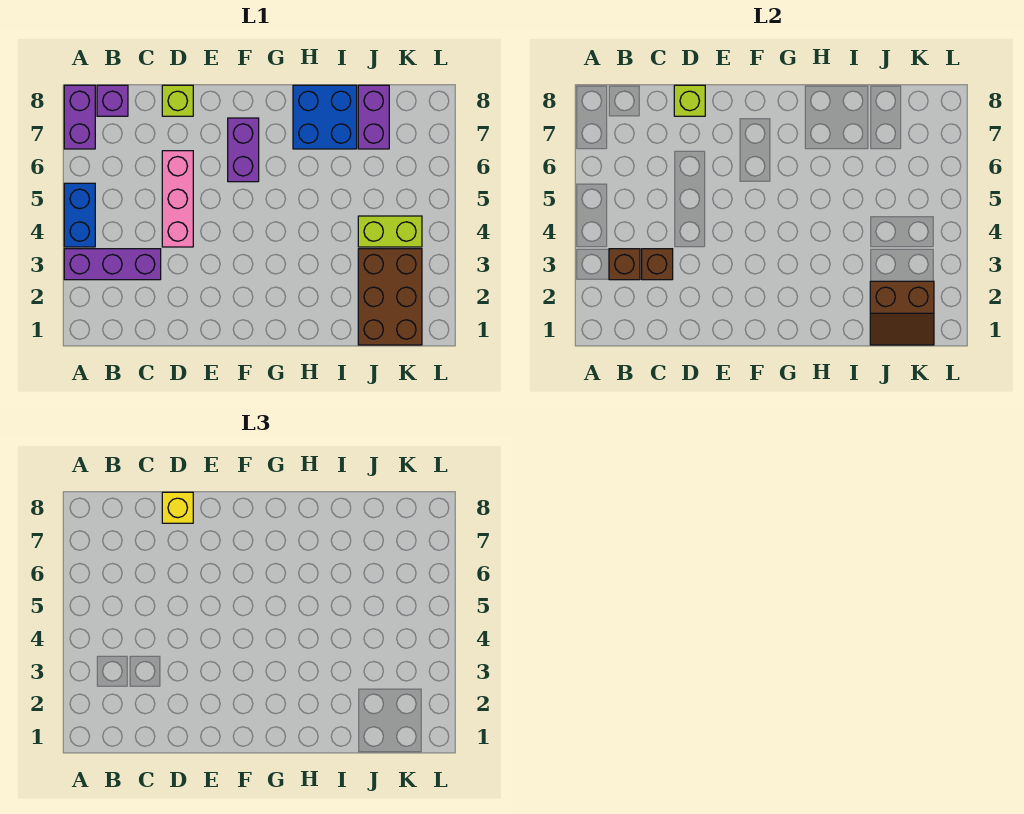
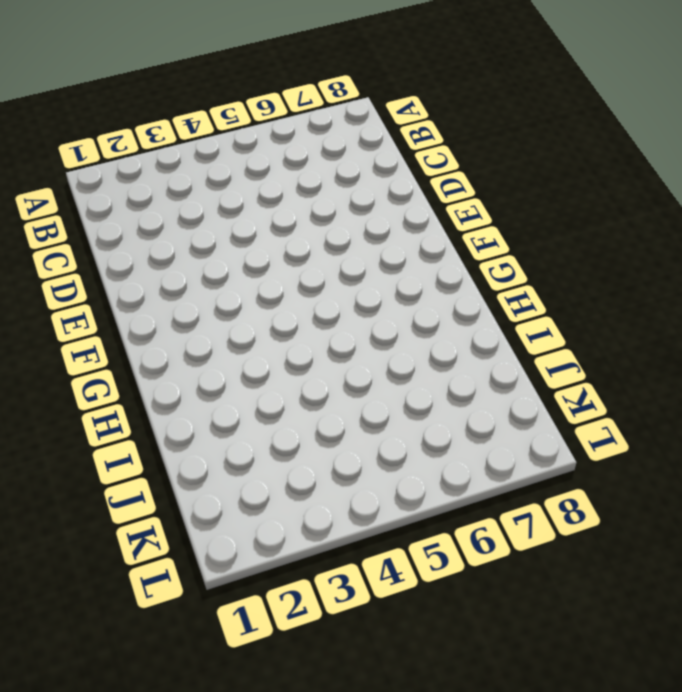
none -> purple brick A3:C3 level 1
none -> blue brick A4:A5 level 1
none -> purple brick A7:A8 level 1

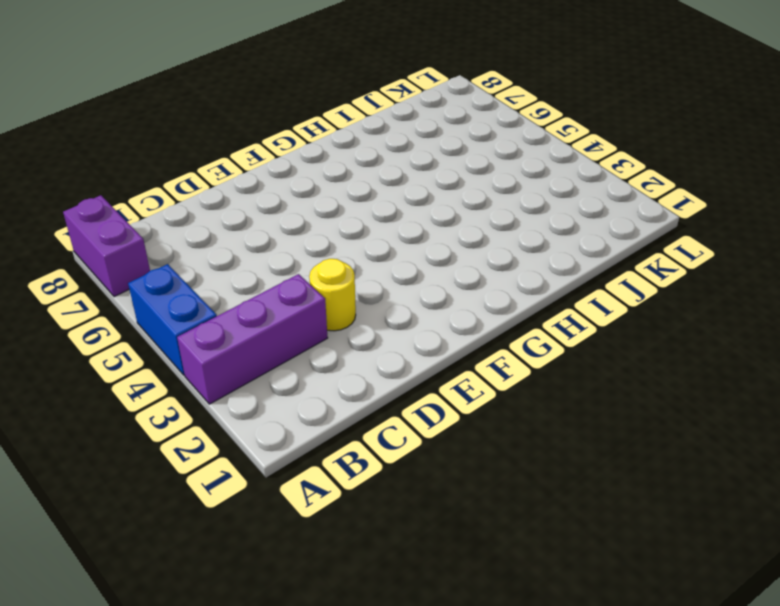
yellow round brick D3 level 1 -> none
none -> purple brick B8 level 1
none -> pink brick D4:D6 level 1
none -> lime brick D8 level 1

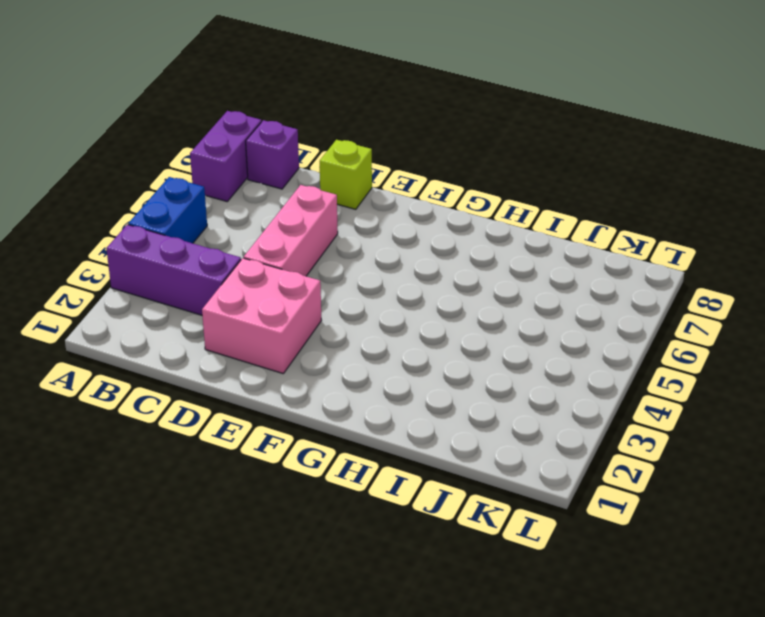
pink brick D2:E3 level 1 -> none
none -> purple brick F6:F7 level 1
none -> blue brick H7:I8 level 1
none -> brown brick J1:K3 level 1

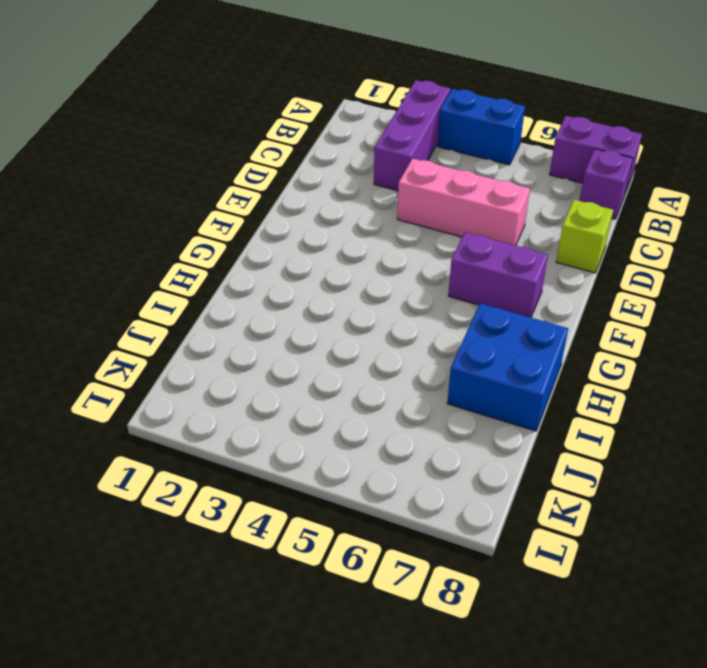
none -> brown brick J1:K3 level 1
none -> lime brick J4:K4 level 1
none -> purple brick J7:J8 level 1

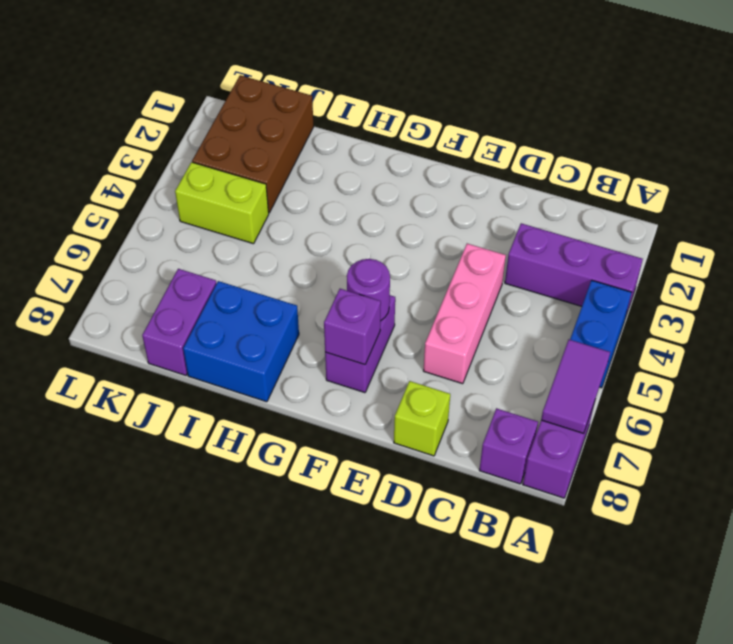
purple tile A6:A7 level 2 -> none
purple round brick F6 level 2 -> none
purple brick F7 level 2 -> none
none -> brown brick B3 level 2
none -> brown brick C3 level 2
none -> lime brick D8 level 2

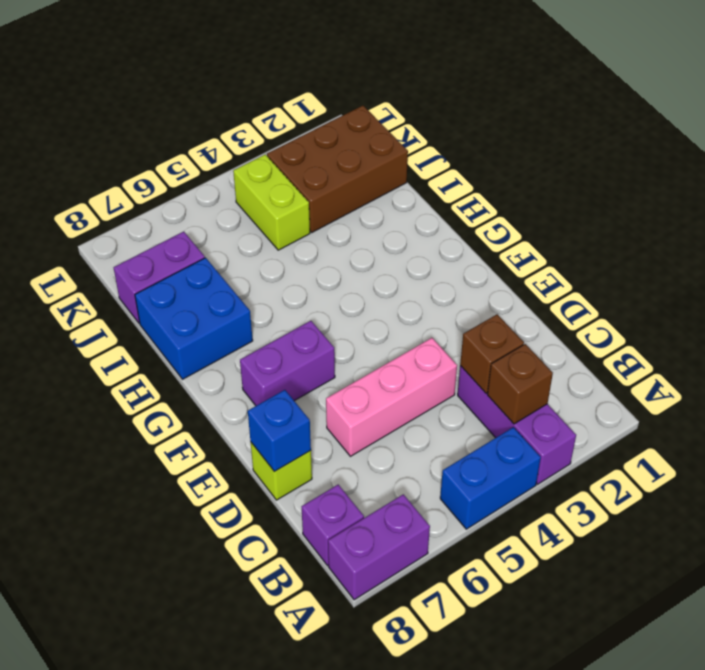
blue brick D8 level 2 -> lime brick D8 level 2
none -> brown slope J1:K2 level 2 top 2
none -> yellow brick D8 level 3

